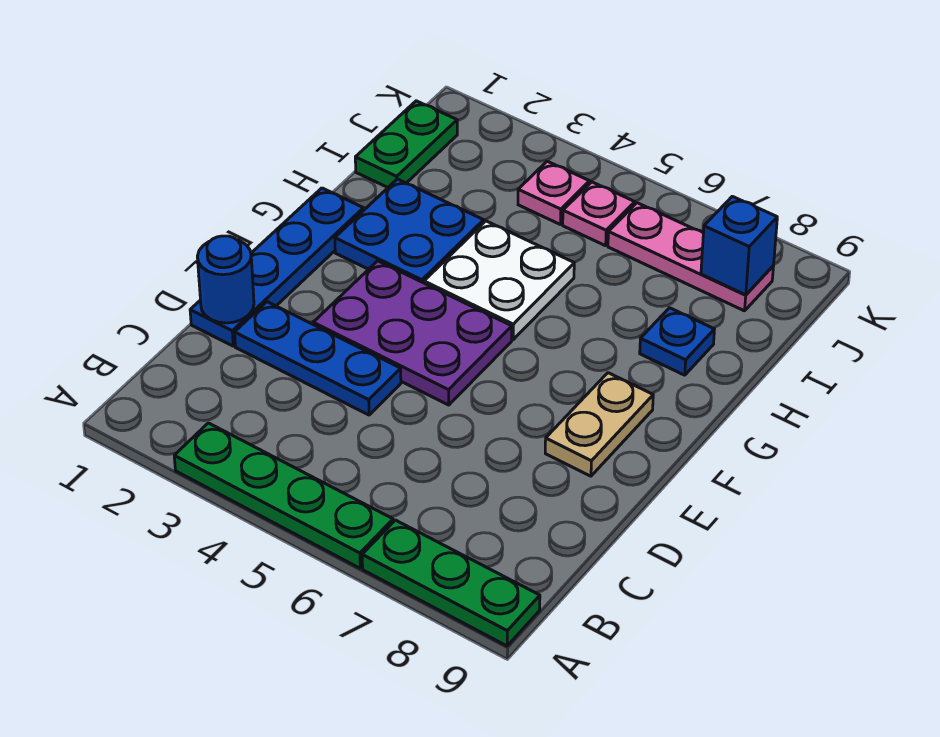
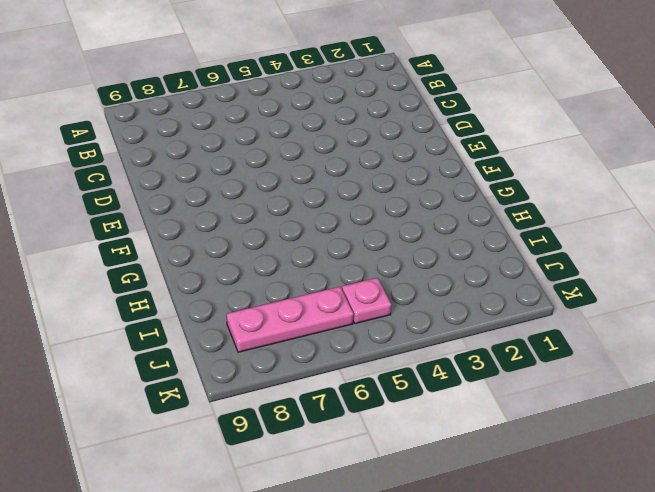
none -> green plate A3:A6 level 1
none -> green plate A7:A9 level 1
none -> blue plate D1:G1 level 1

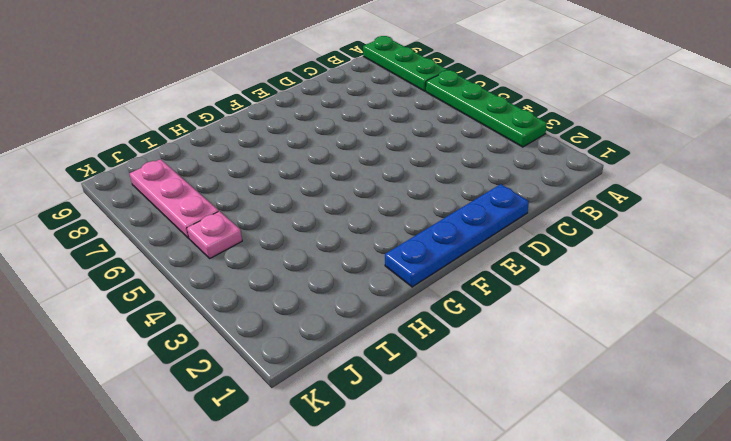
none -> blue plate D2:D4 level 1
none -> purple plate E3:F5 level 1
none -> tan plate E8:F8 level 1

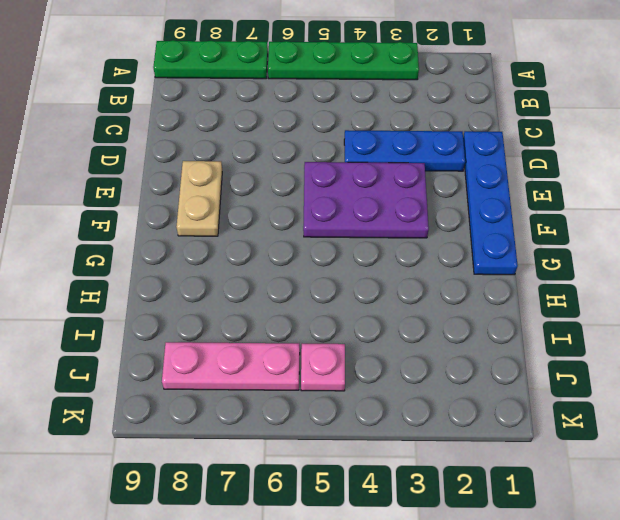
none -> blue plate G2:H3 level 1
none -> white plate G4:H5 level 1
none -> blue plate H8 level 1

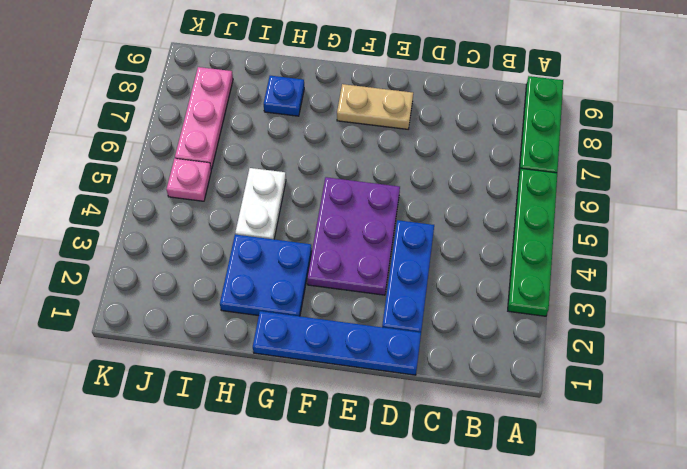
white plate H4:H5 level 1 -> white plate G4:H5 level 1
none -> green plate I1:J1 level 1
none -> pink plate J4 level 1
none -> blue round brick D1 level 2

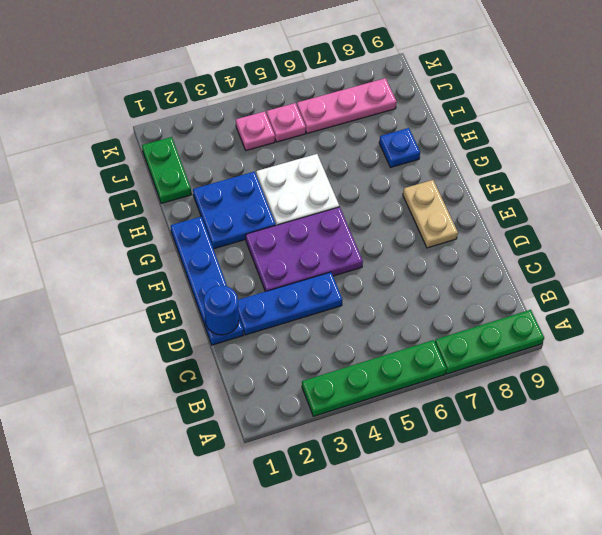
none -> blue brick J8 level 2

